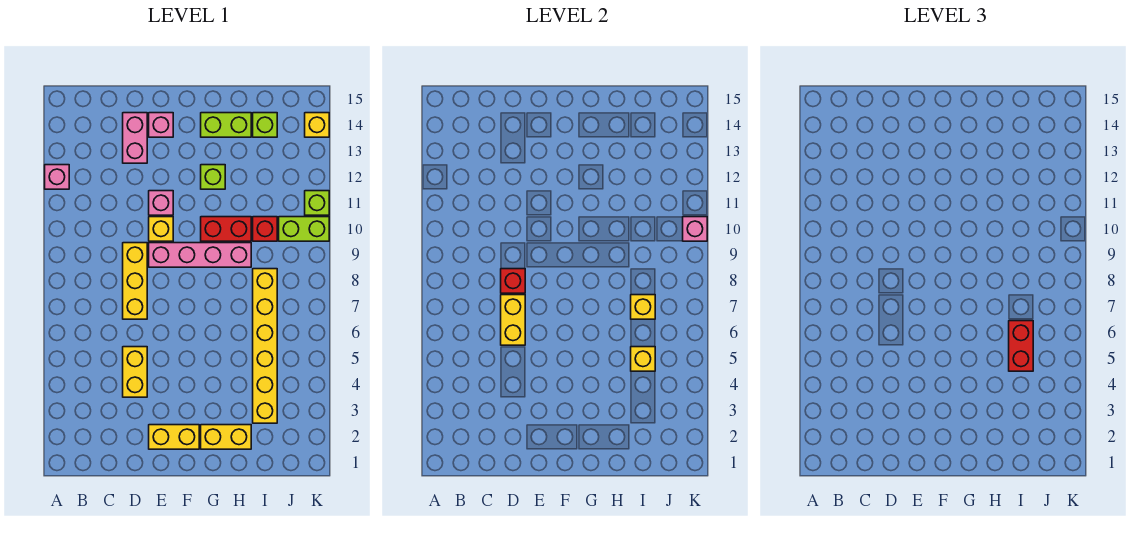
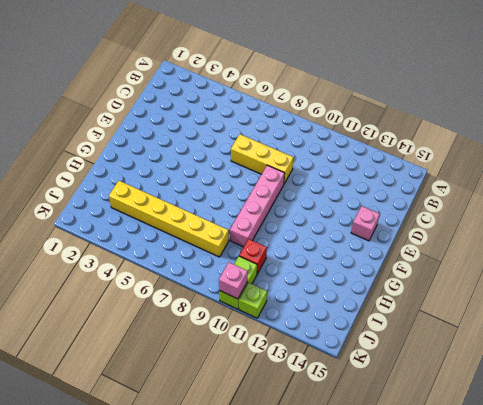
none -> pink brick A12 level 1
none -> yellow brick D4:D5 level 1
none -> pink brick D13:D14 level 1

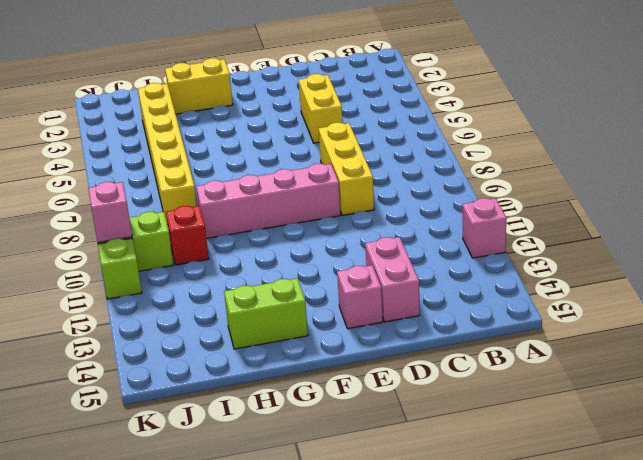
none -> yellow brick E2:F2 level 1
none -> yellow brick E10 level 1
none -> pink brick E11 level 1

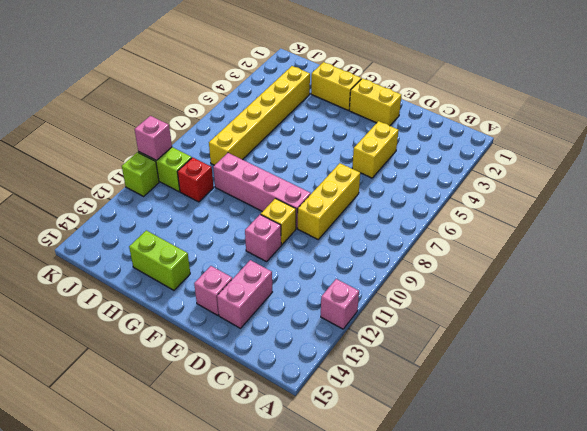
none -> red brick G10:H10 level 1
none -> lime brick G12 level 1
none -> lime brick I14 level 1

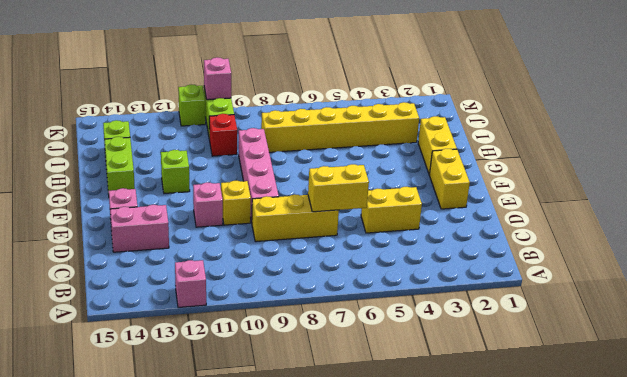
none -> red brick G10:H10 level 1
none -> yellow brick K14 level 1
none -> red brick D8 level 2

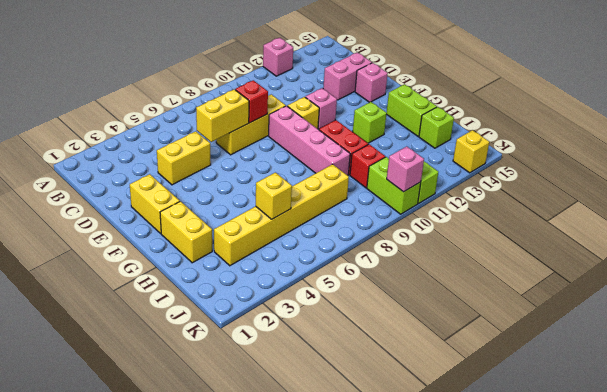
none -> yellow brick I7 level 2
none -> red brick I5:I6 level 3

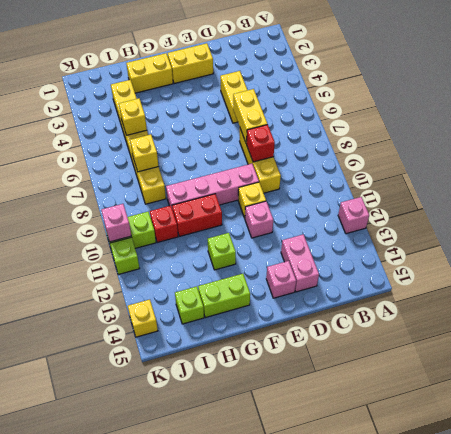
none -> red brick I5:I6 level 3

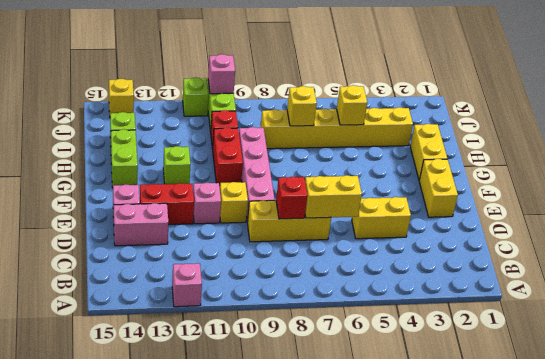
red brick E12:E13 level 1 -> red brick I5:I6 level 3

